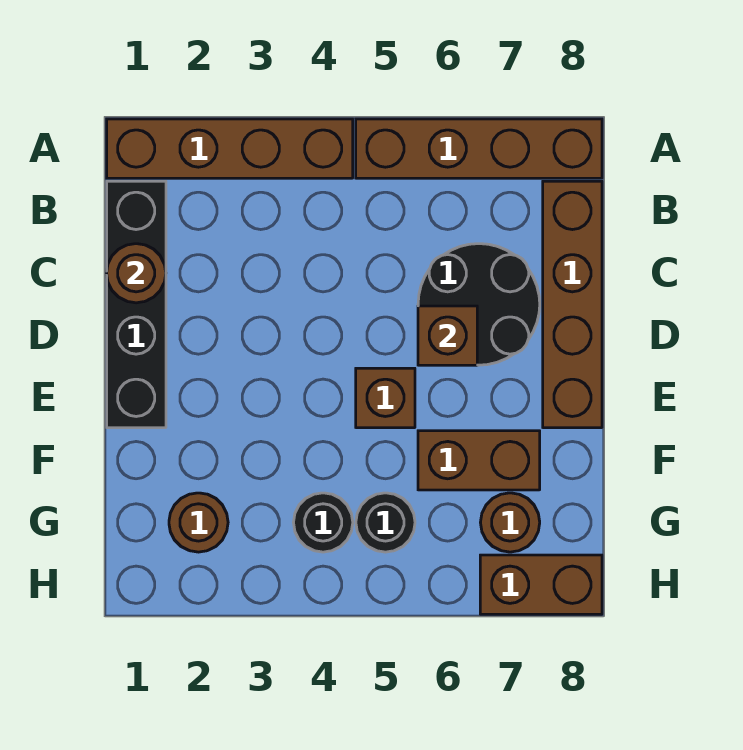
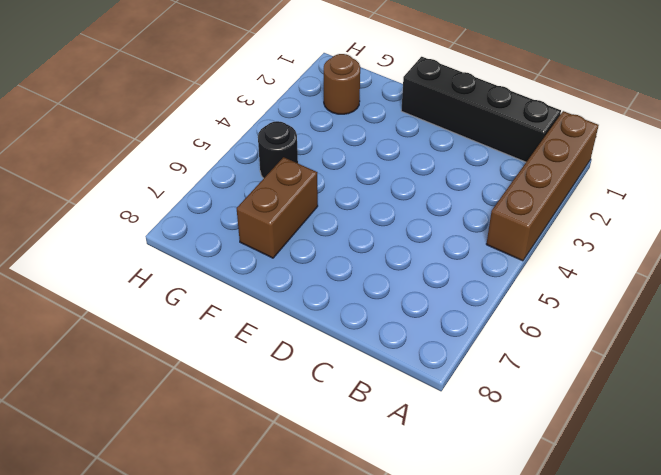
none -> brown brick A5:A8 level 1
none -> brown brick B8:E8 level 1
none -> black round brick C6:D7 level 1

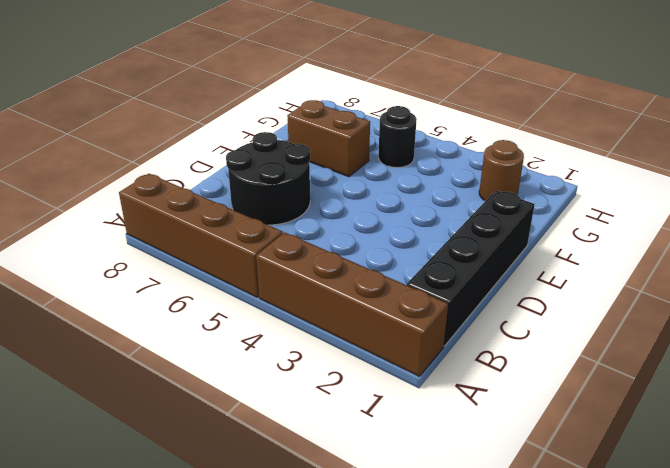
none -> brown brick B8:E8 level 1
none -> brown brick E5 level 1
none -> black round brick G4 level 1

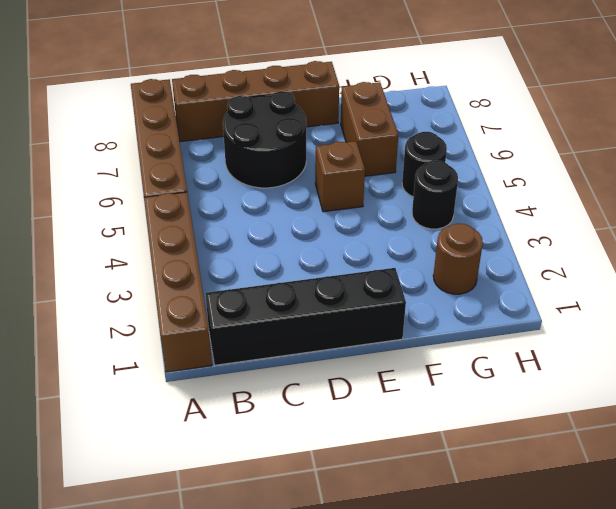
none -> brown round brick G7 level 1
none -> brown brick H7:H8 level 1
none -> brown round brick C1 level 2

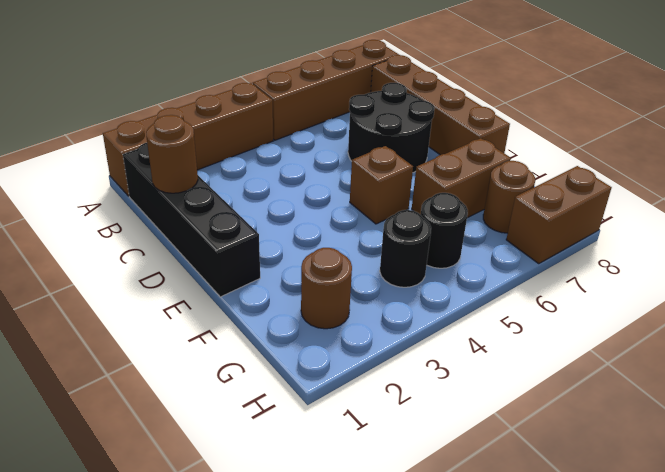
none -> brown brick D6 level 2

